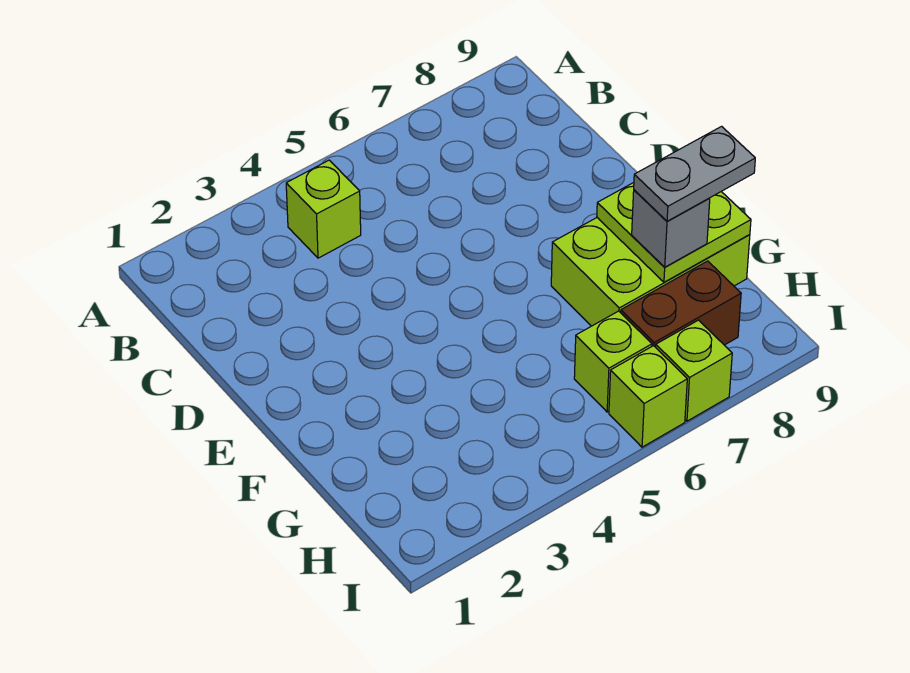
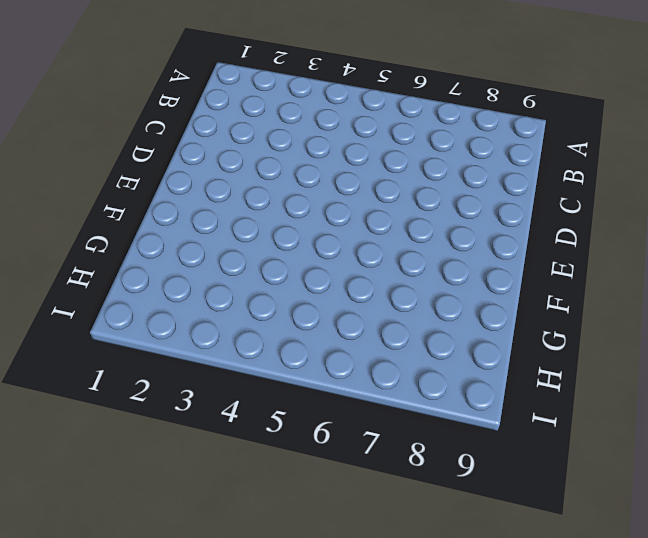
none -> lime brick B4 level 1
none -> lime brick F7:G9 level 1

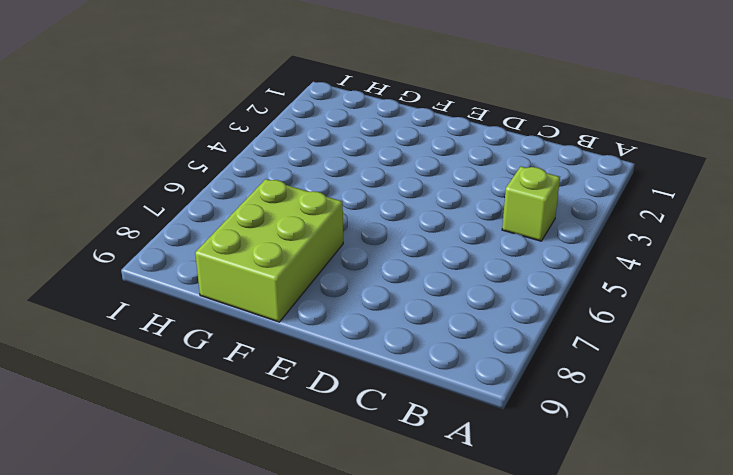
none -> lime brick H6 level 1
none -> brown brick H7:H8 level 1

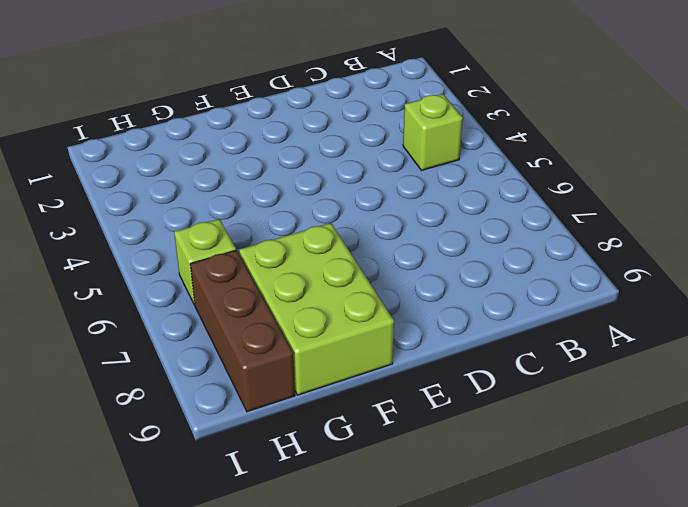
brown brick H7:H9 level 1 -> brown brick H7:H8 level 1
none -> lime brick I6 level 1
none -> lime brick I7 level 1

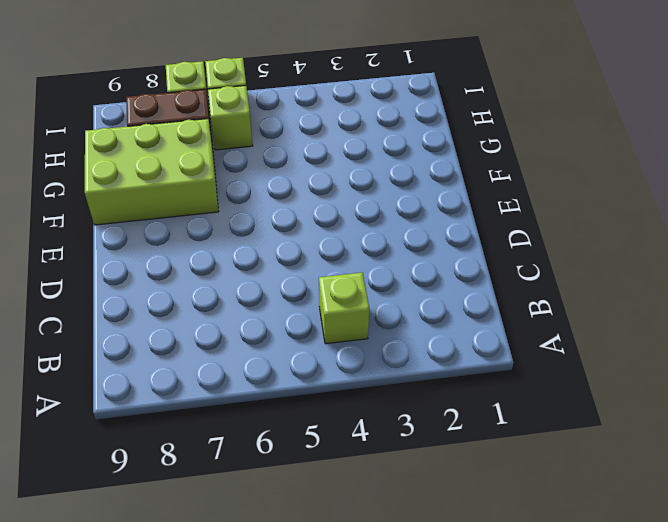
none -> lime plate F8:G9 level 2
none -> grey brick G8 level 3

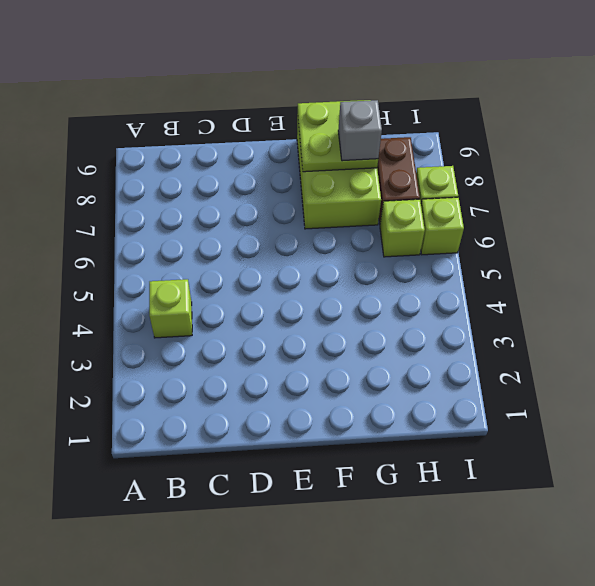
none -> grey plate G8:G9 level 4

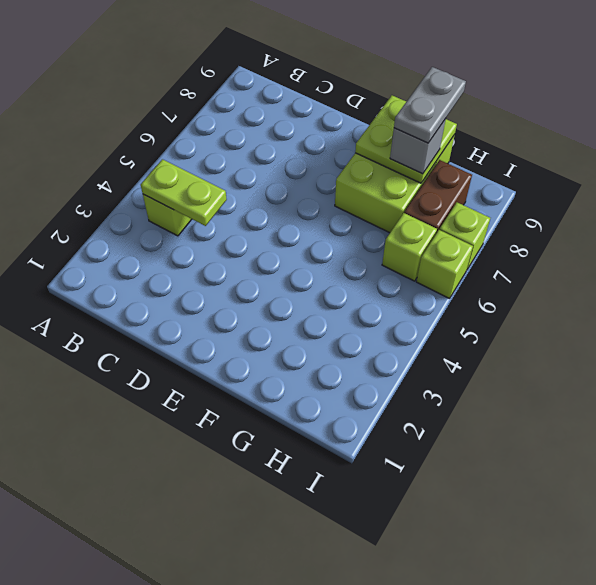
lime plate B4:C4 level 2 -> none

